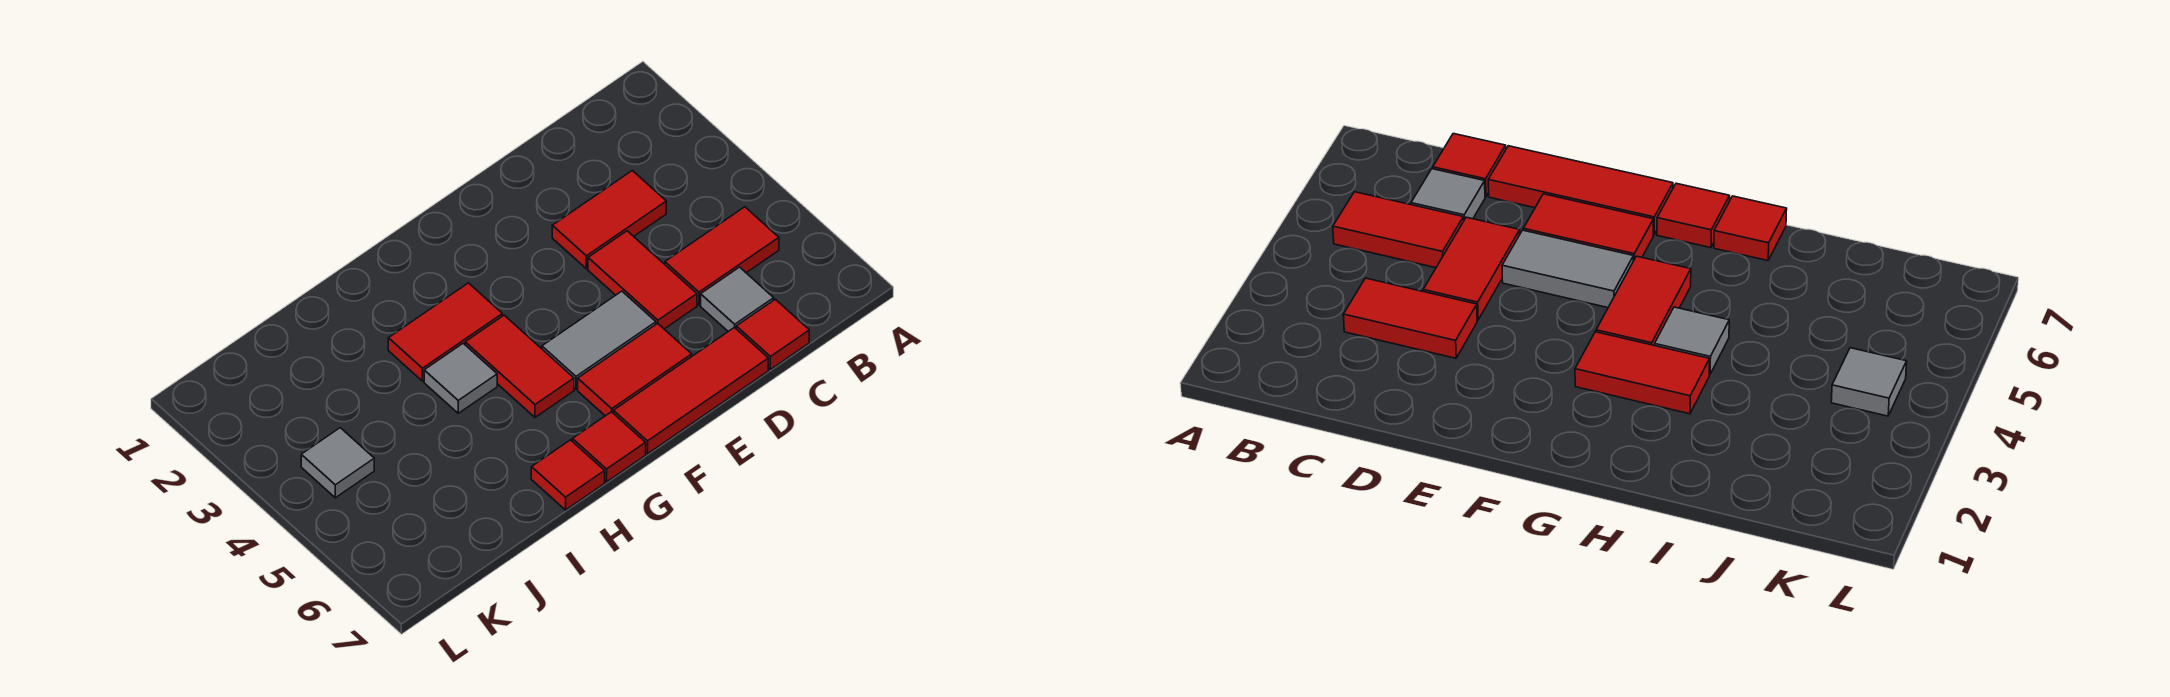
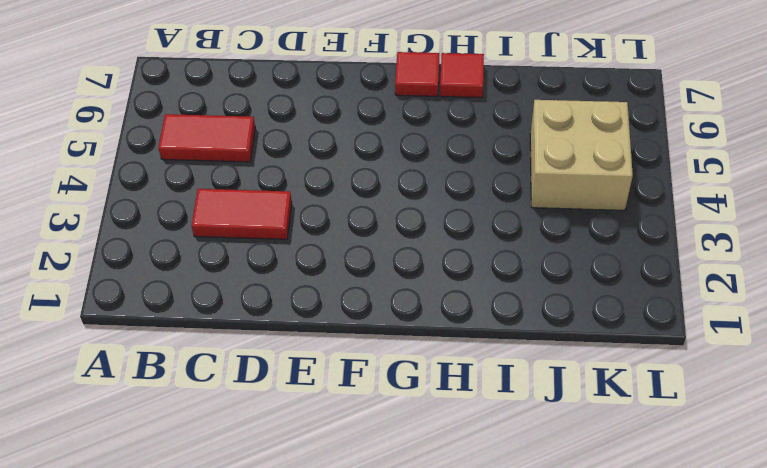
tan brick J4:K5 level 1 -> grey tile K4 level 1
none -> grey tile C6 level 1
none -> red tile C7 level 1
none -> red tile D4:D5 level 1

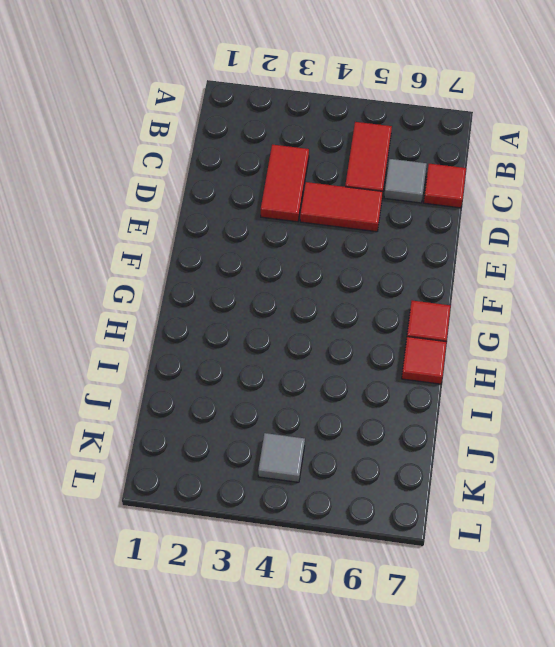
none -> red tile D7:F7 level 1
none -> grey tile E5:F5 level 1
none -> red tile E6:F6 level 1

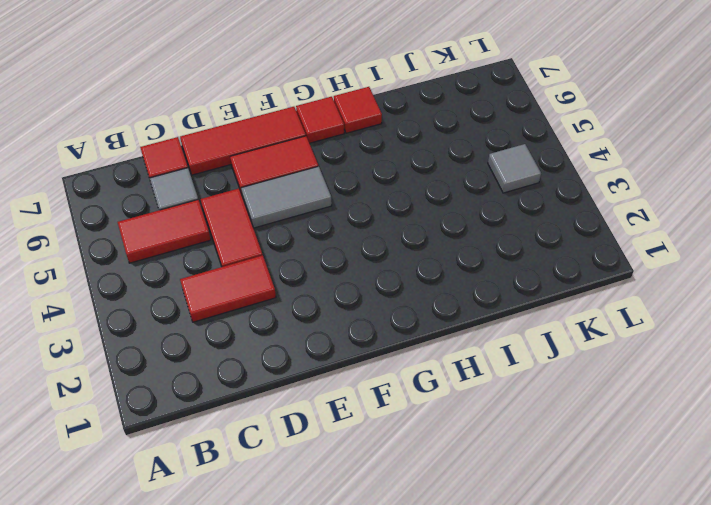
none -> red tile G3:H3 level 1
none -> red tile G4:G5 level 1
none -> grey tile H4 level 1

